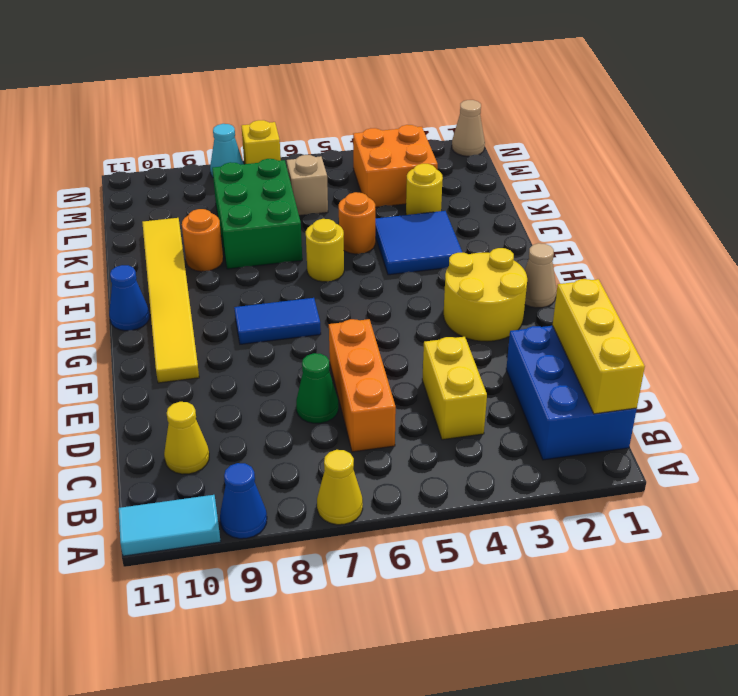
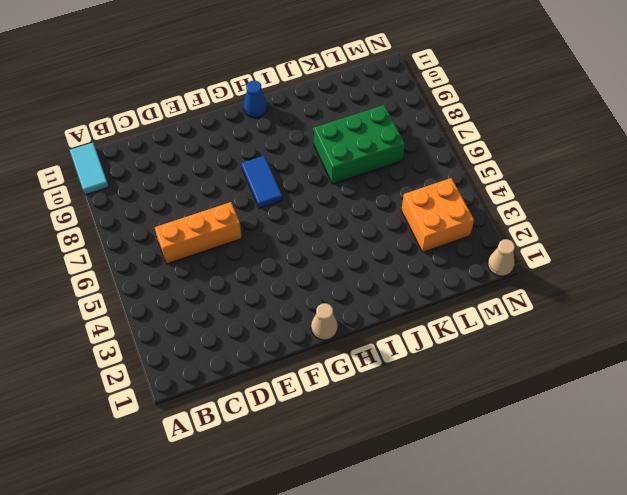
none -> yellow cone A7 level 1
none -> blue cone A9 level 1
none -> blue brick B1:D2 level 1

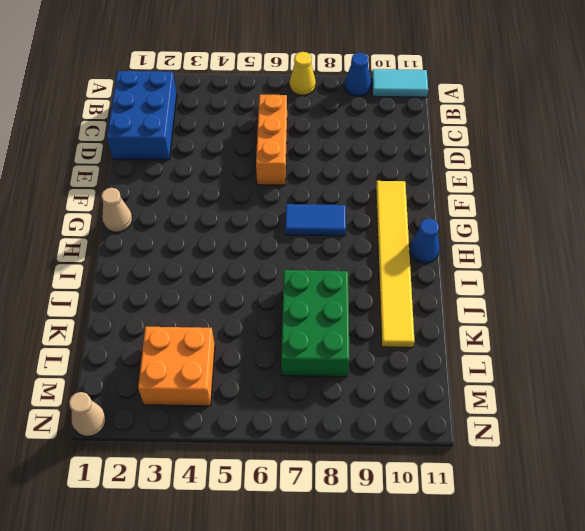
none -> yellow brick C4:D4 level 1
none -> yellow cone C10 level 1
none -> green cone D7 level 1

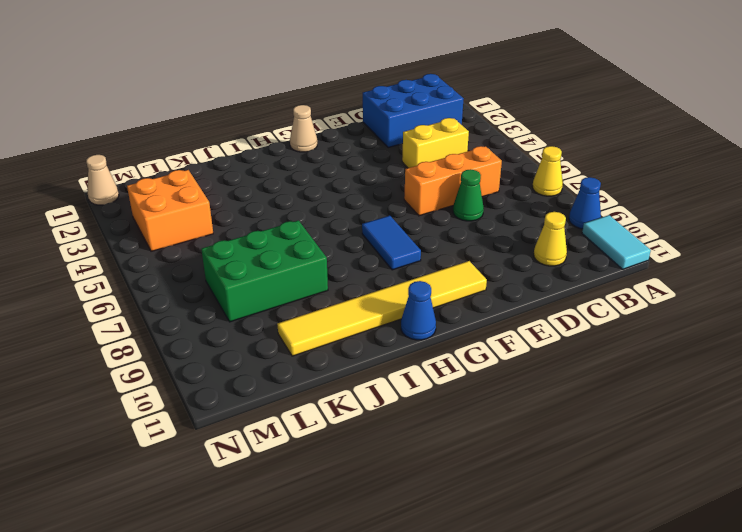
none -> yellow round brick F2:G3 level 1
none -> blue tile I3:J4 level 1
none -> yellow round brick I6 level 1

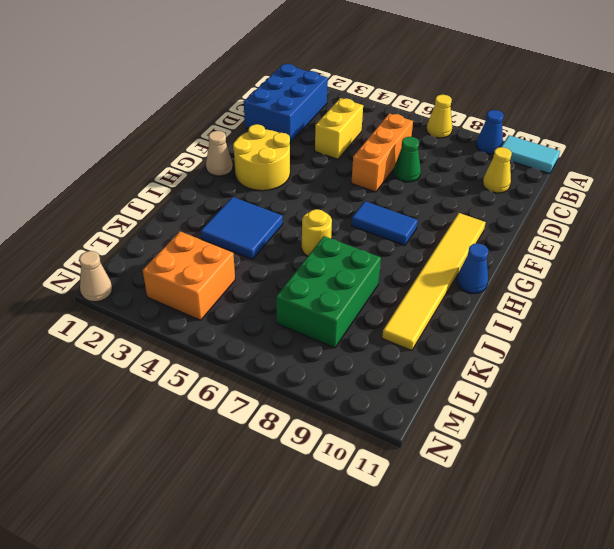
none -> orange round brick J5 level 1
none -> orange round brick J9 level 1
none -> yellow round brick K3 level 1

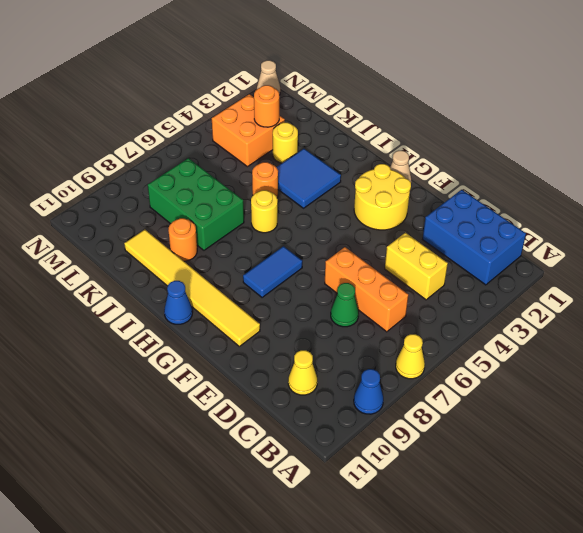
orange round brick L3 level 2 -> none
none -> cyan tile A10:A11 level 1
none -> tan brick L6 level 1
none -> yellow brick N7 level 1

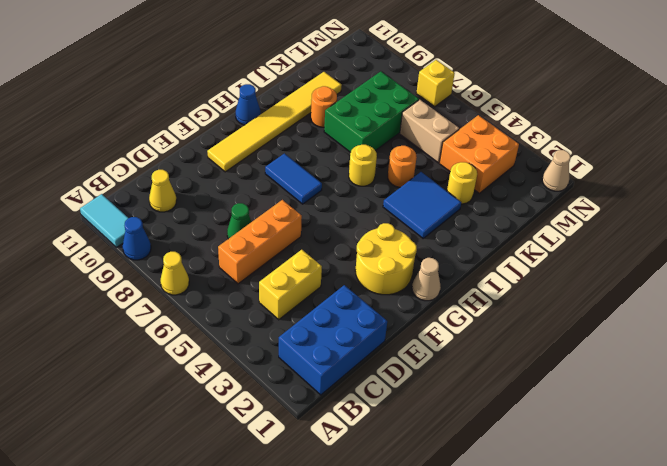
tan brick L5:L6 level 1 -> tan brick L6 level 1
none -> cyan cone N8 level 1
none -> yellow brick B1:D1 level 2

